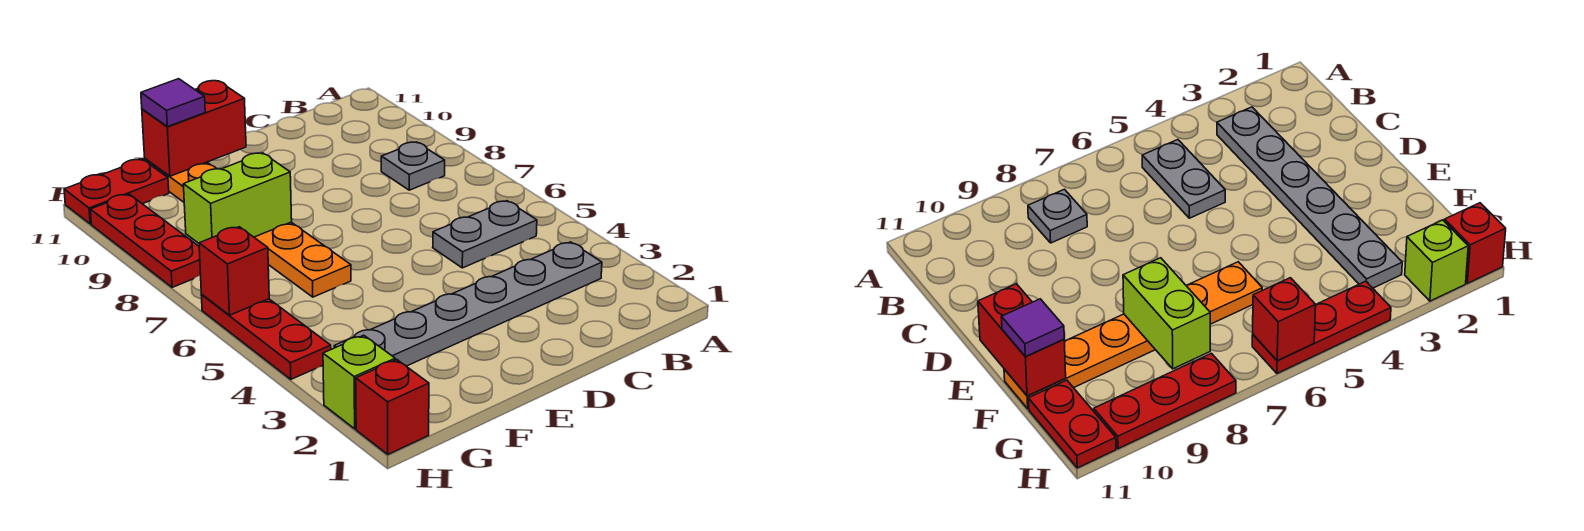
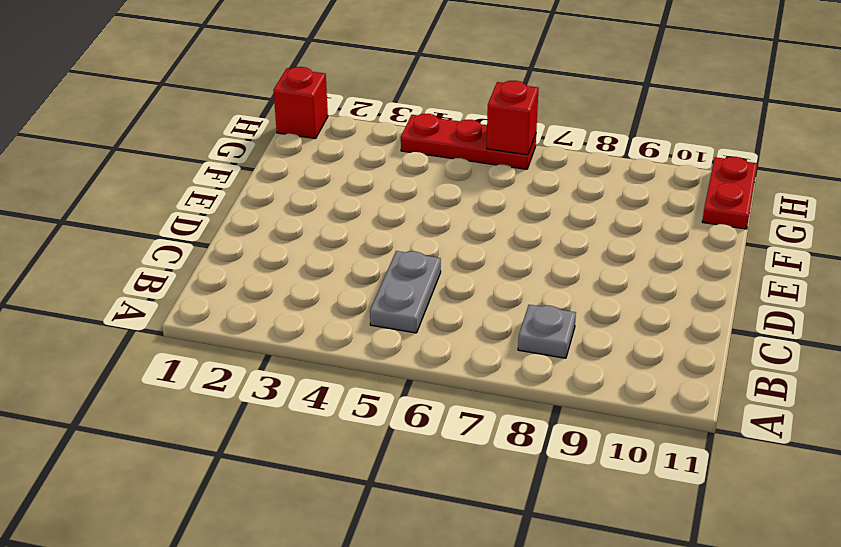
none -> grey plate B3:G3 level 1
none -> orange plate F6:F11 level 1
none -> lime brick H2 level 1

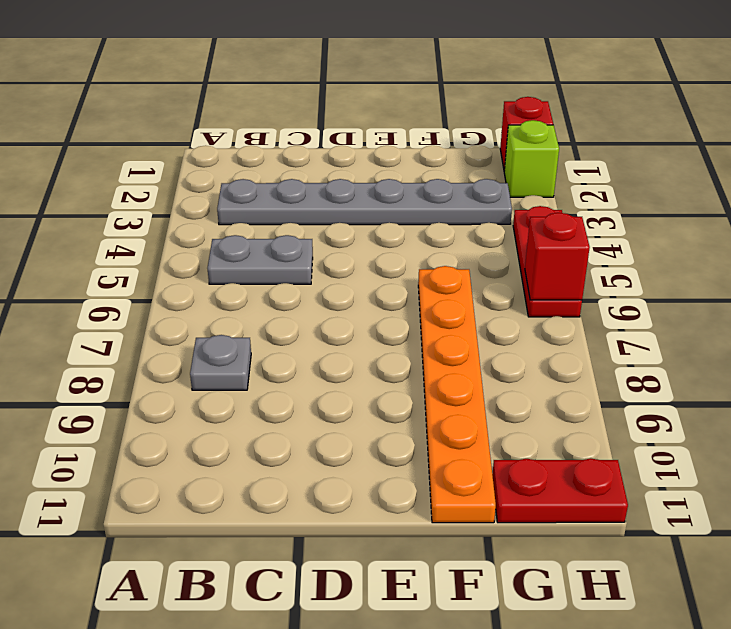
none -> red plate H8:H10 level 1
none -> red brick E11:F11 level 2
none -> lime brick F8:G8 level 2

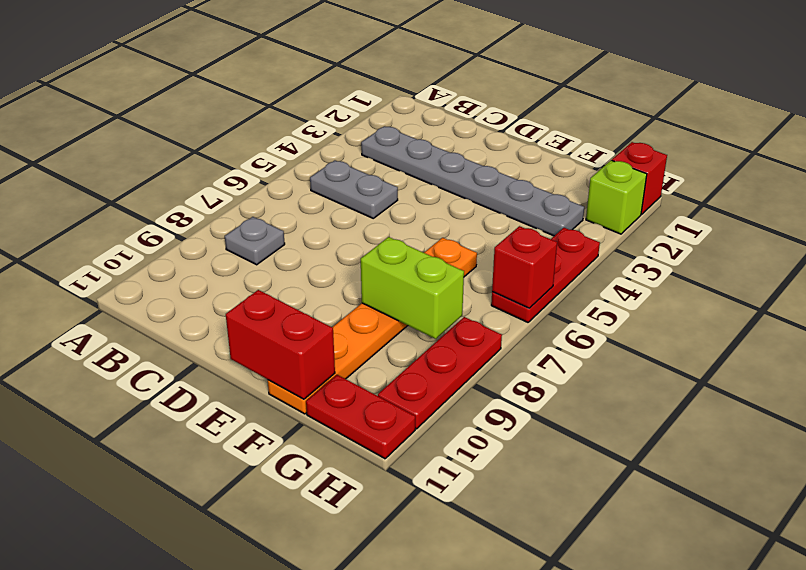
none -> purple tile F11 level 3

